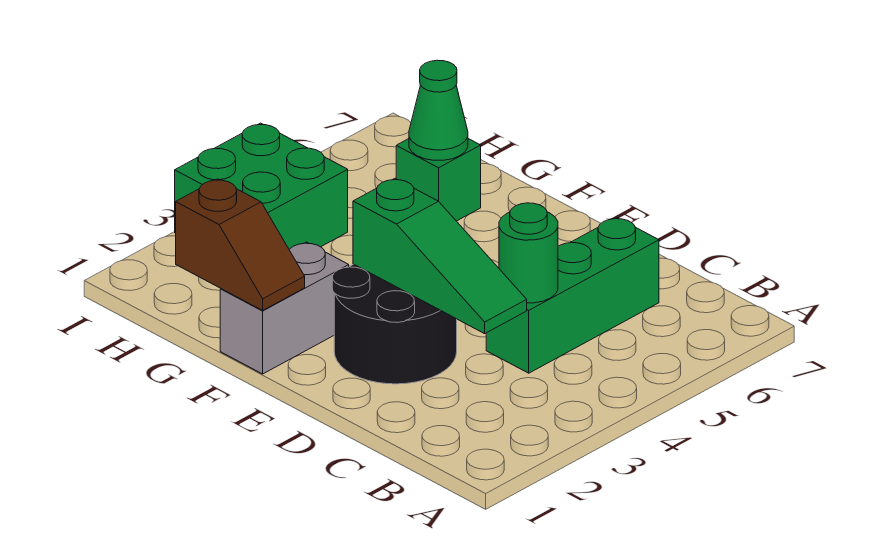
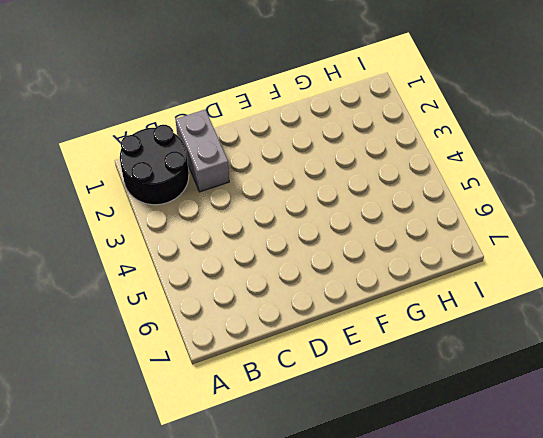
black round brick A1:B2 level 1 -> black round brick D2:E3 level 1
grey brick C1:C2 level 1 -> grey brick F1:F2 level 1
none -> green brick C4:C6 level 1
none -> green brick G6 level 1

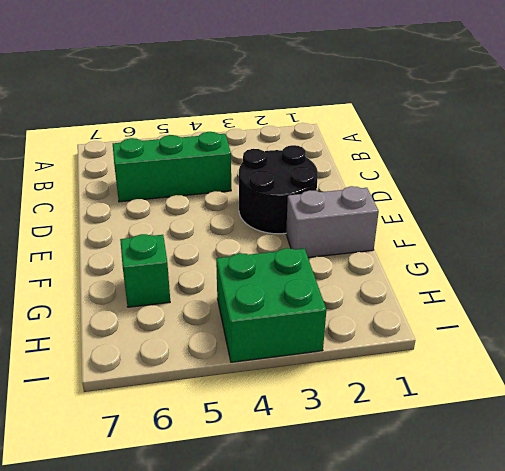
none -> green slope C3:E3 level 2 top E
none -> green round brick C4 level 2

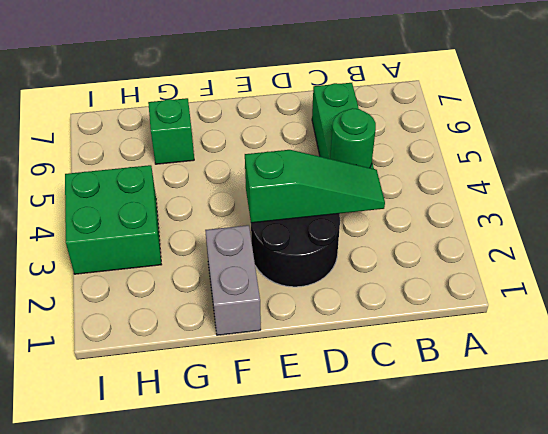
none -> brown slope F1:G1 level 2 top G
none -> green cone G6 level 2

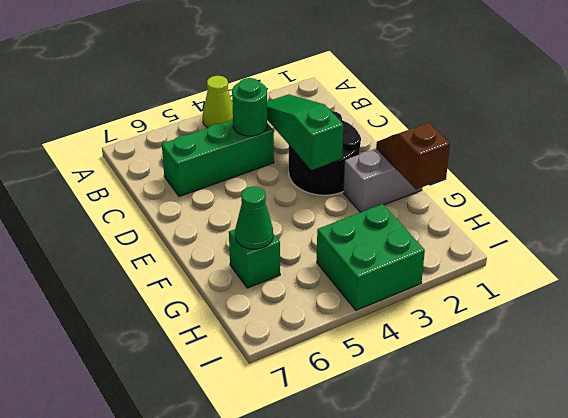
lime cone A4 level 1 -> none

